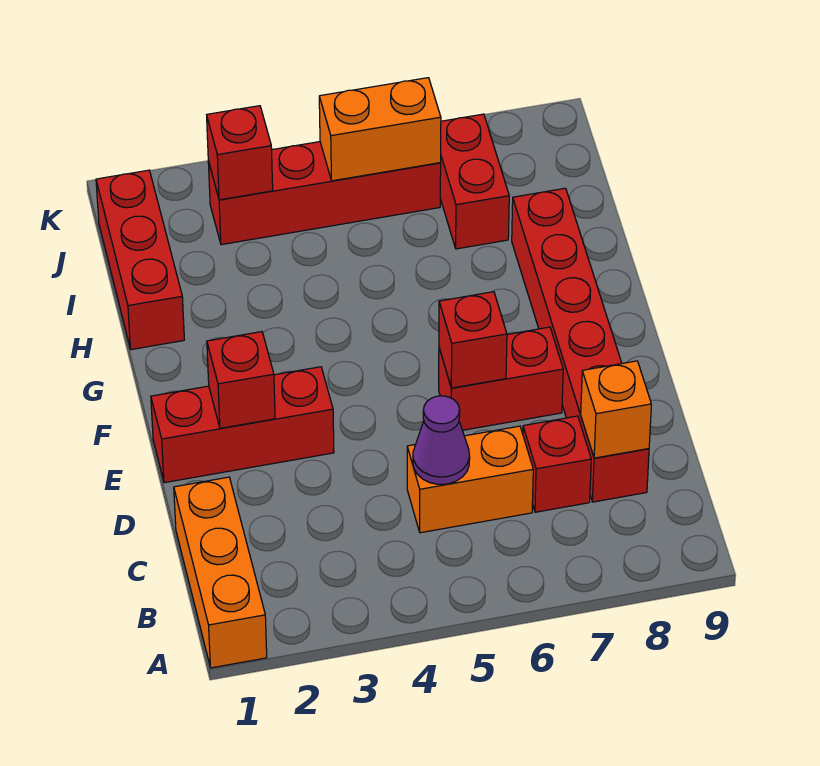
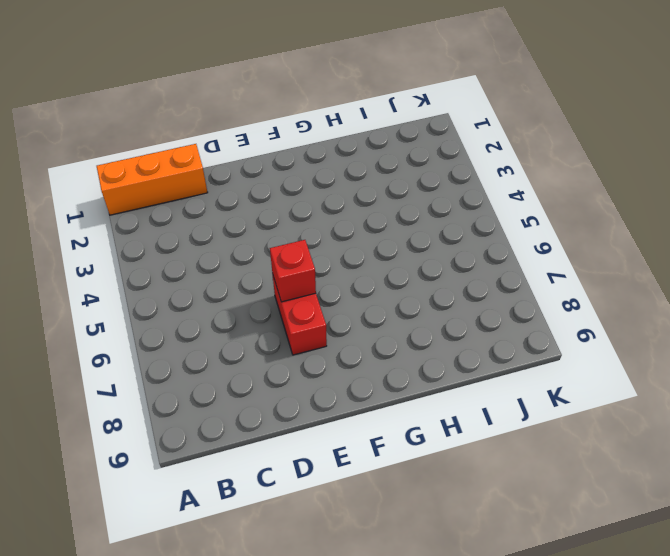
none -> orange brick C5:C6 level 1
none -> red brick C7 level 1
none -> red brick C8:H8 level 1

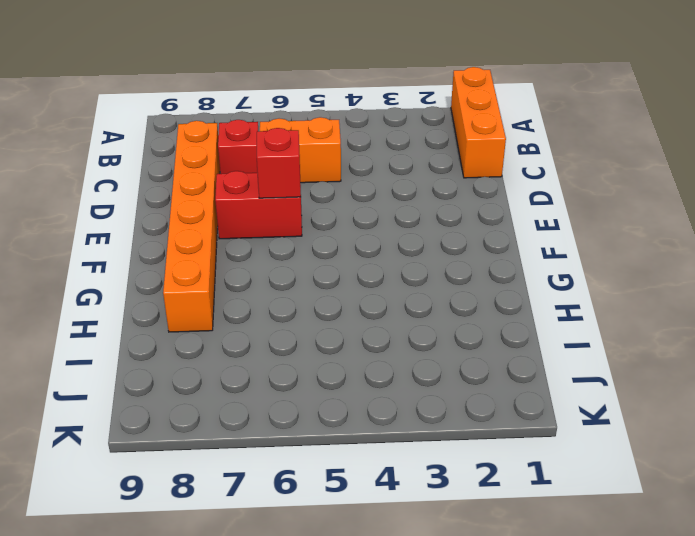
orange brick C8:H8 level 1 -> red brick C8:H8 level 1
none -> red brick E1:E3 level 1
none -> red brick H1:J1 level 1
none -> red brick I7:J7 level 1

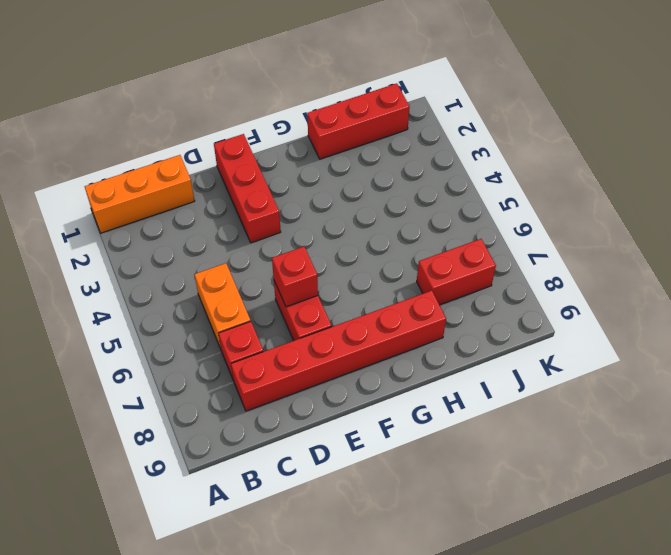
none -> red brick J3:J6 level 1
none -> purple cone C5 level 2
none -> orange brick C8 level 2

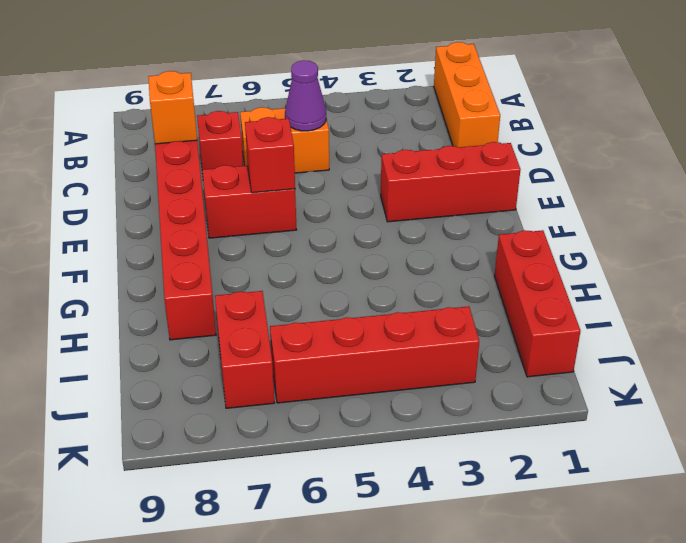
none -> red brick E2 level 2
none -> red brick J3 level 2
none -> orange brick J5:J6 level 2

